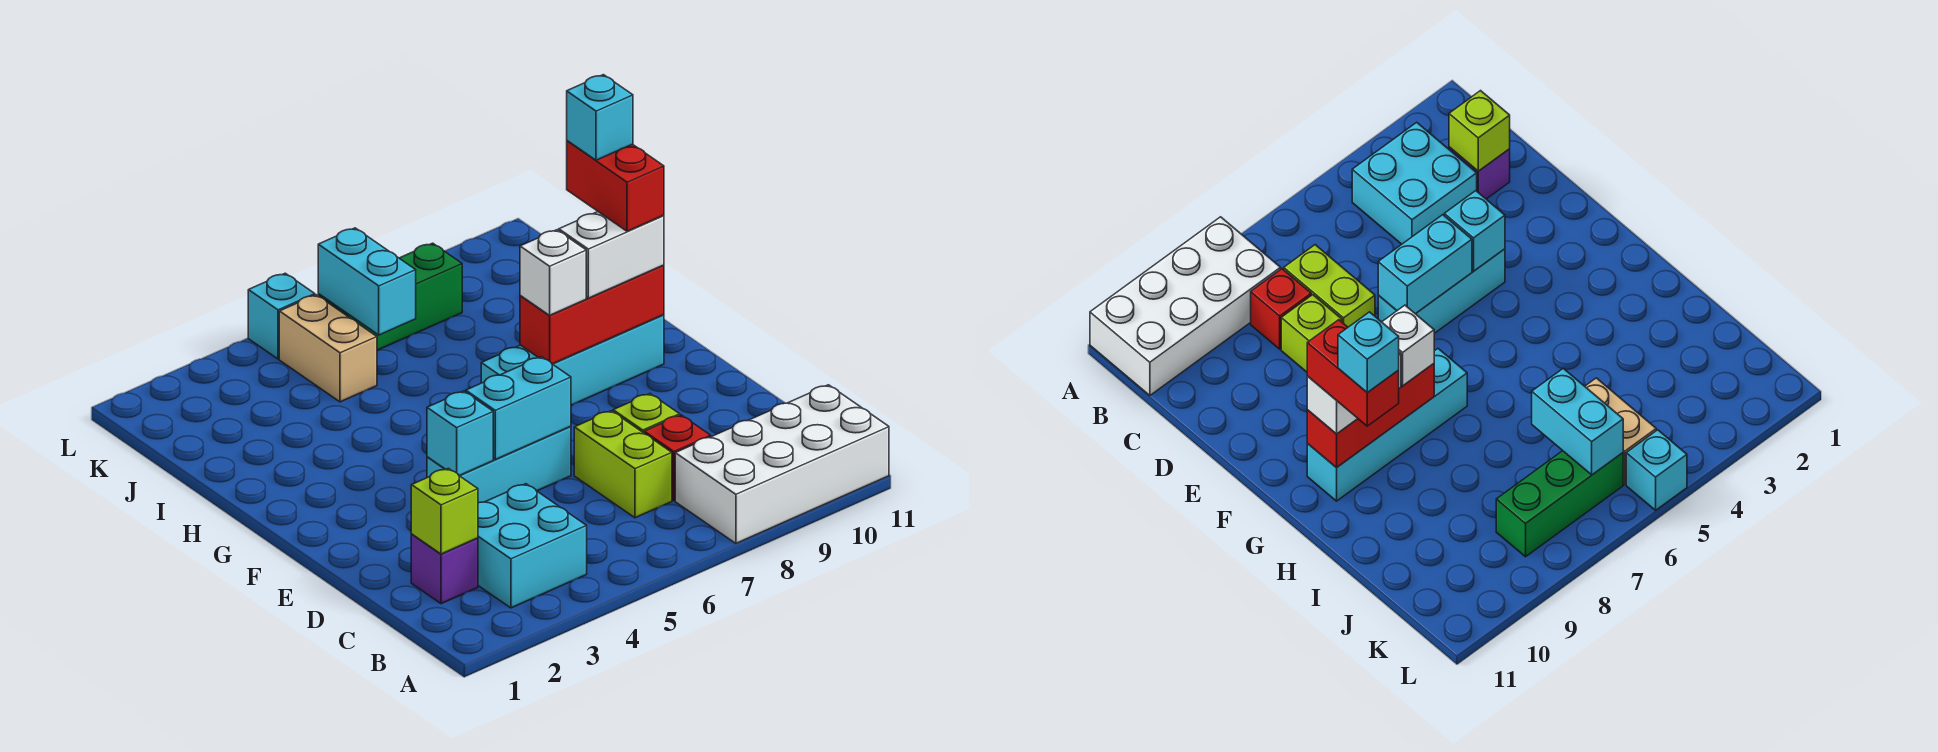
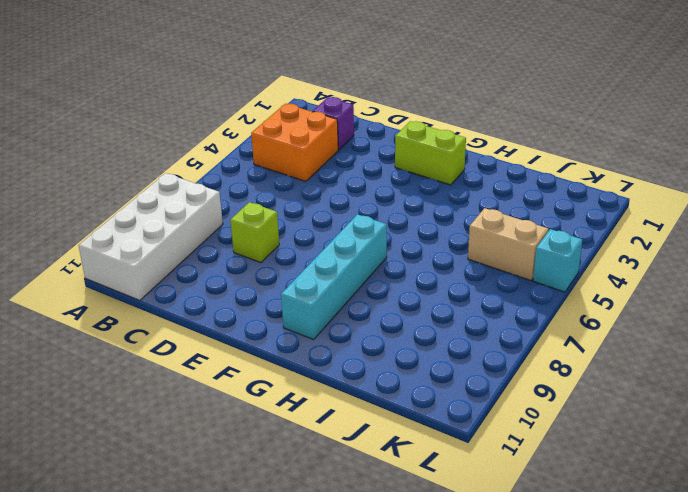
orange brick B3:C4 level 1 -> cyan brick B3:C4 level 1
lime brick F2:G2 level 1 -> lime brick C7:D7 level 1
none -> red brick C8 level 1
none -> cyan brick E4:E6 level 1
none -> green brick K6:K8 level 1

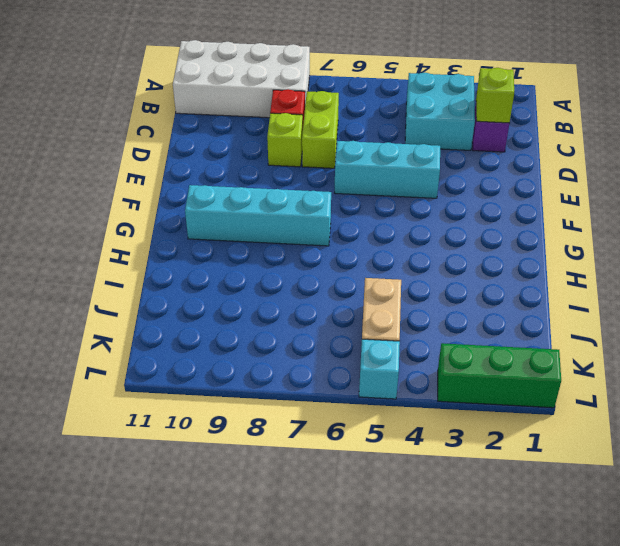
green brick L1:L3 level 1 -> green brick K6:K8 level 1
none -> cyan brick E4 level 2
none -> cyan brick E5:E6 level 2
none -> red brick G8:G10 level 2

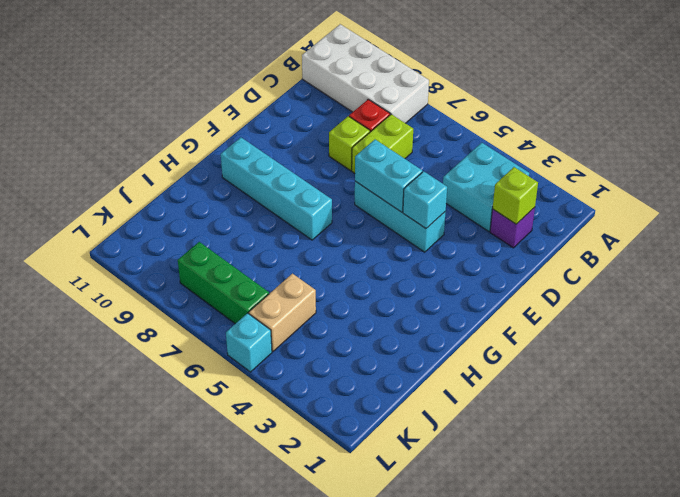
none -> red brick G8:G10 level 2
none -> cyan brick J6:K6 level 2
none -> white brick G8 level 3

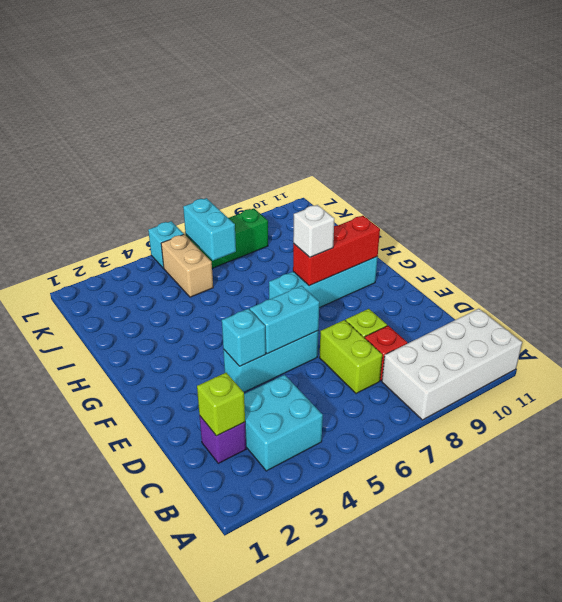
none -> white brick G9:G10 level 3
none -> red brick G10:H10 level 4
none -> cyan brick H10 level 5

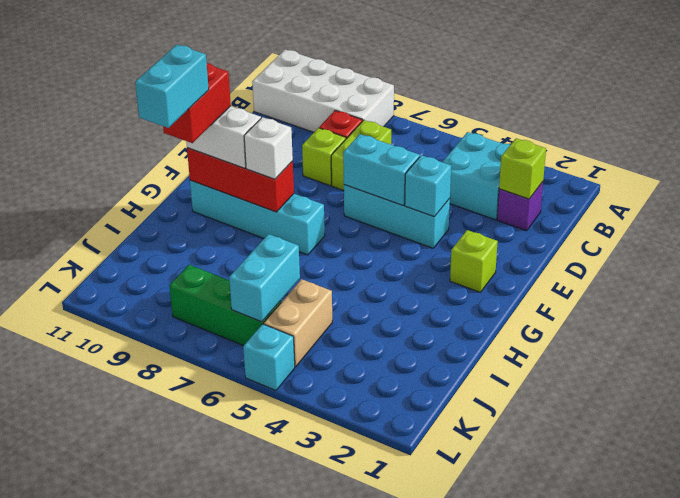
lime brick F2 level 1 -> none
cyan brick H10:I10 level 5 -> cyan brick H10 level 5

